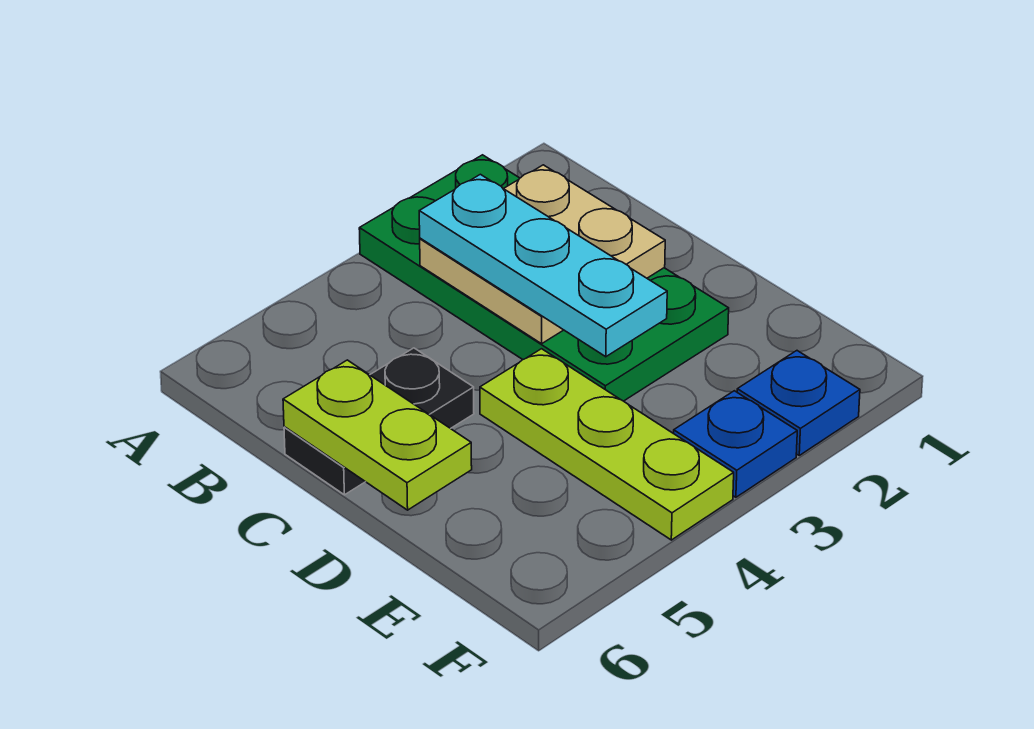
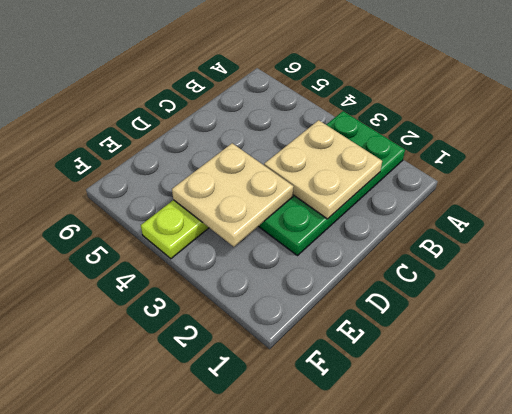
tan plate D3:E4 level 2 -> none
none -> black plate C5:C6 level 1
none -> blue plate F2 level 1

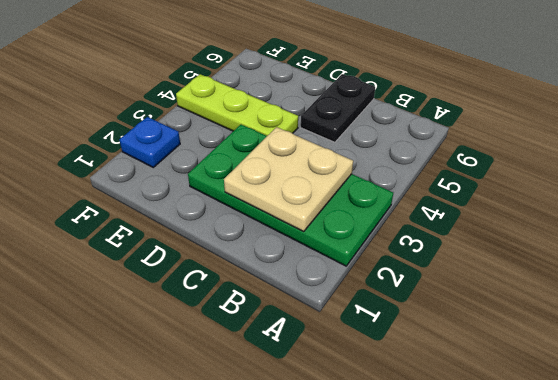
none -> blue plate F3 level 1
none -> lime plate C6:D6 level 2

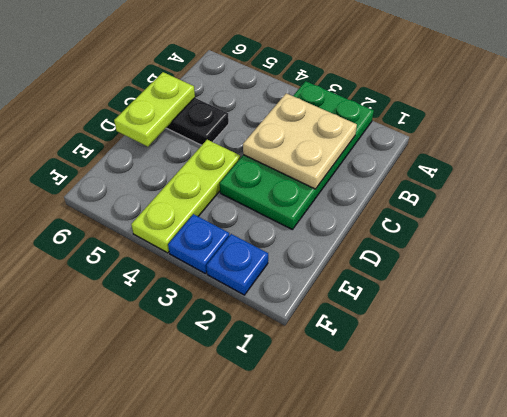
none -> cyan plate B3:D3 level 3

